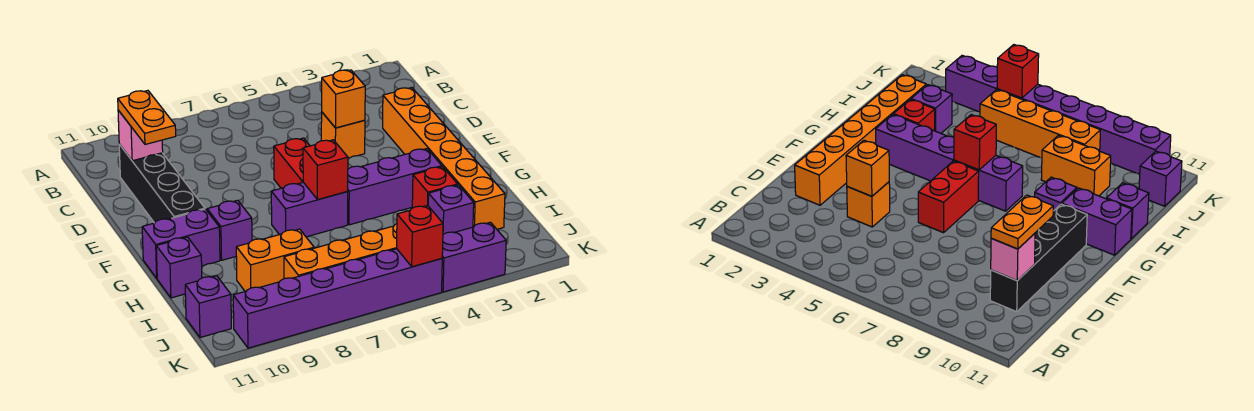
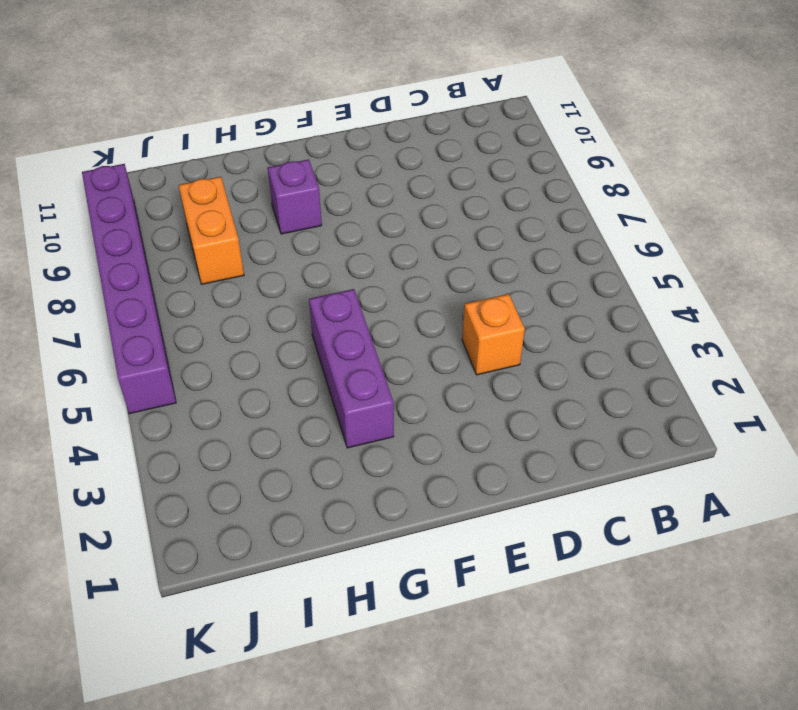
none -> black brick C10:F10 level 1
none -> orange brick D2:I2 level 1
none -> red brick E6:F6 level 1

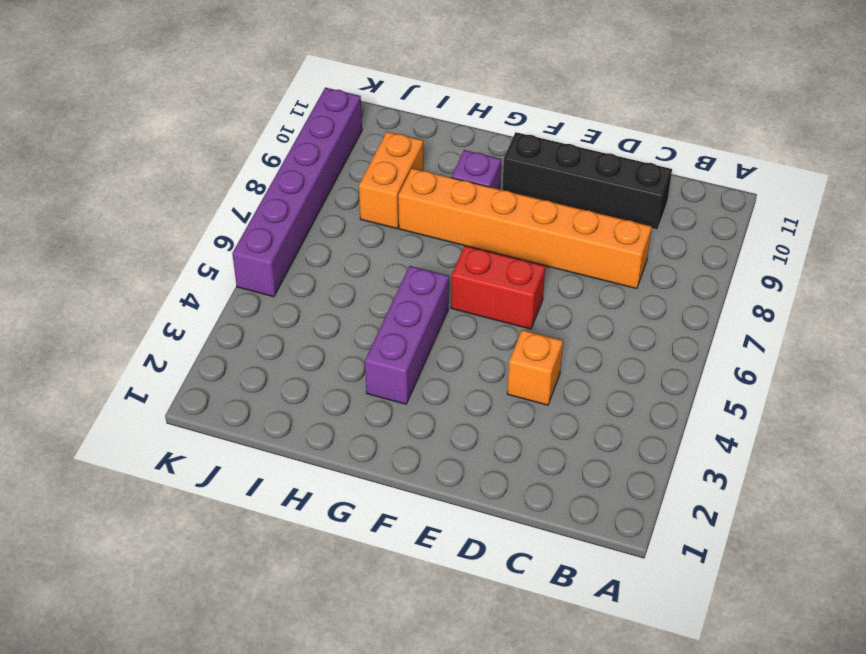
orange brick C8:H8 level 1 -> orange brick D2:I2 level 1
none -> purple brick G6:G7 level 1
none -> purple brick G10:G11 level 1
none -> red brick H3 level 1

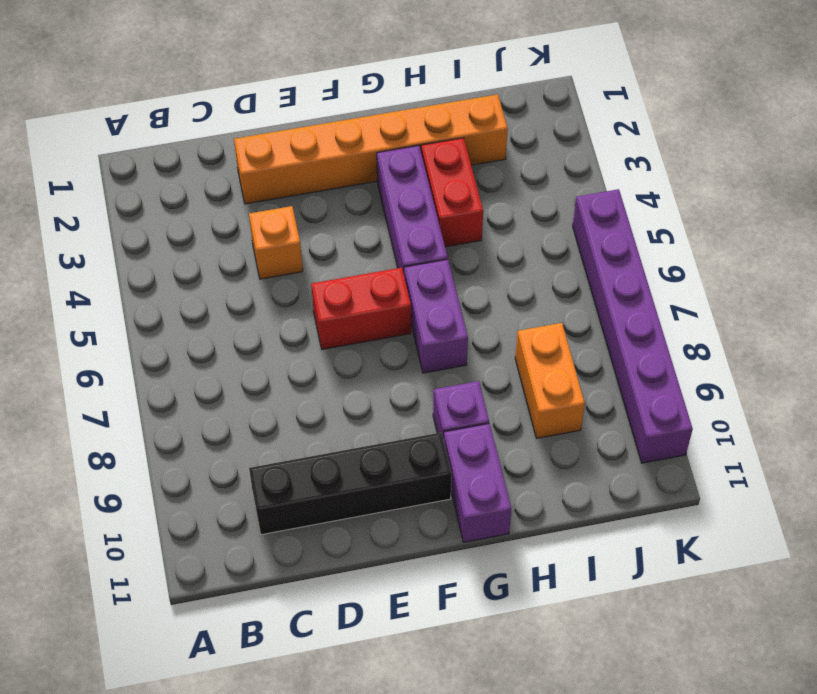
red brick H3:H4 level 1 -> red brick H3 level 1
none -> purple brick H11 level 1
none -> purple brick I3 level 1
none -> orange brick J5:J8 level 1

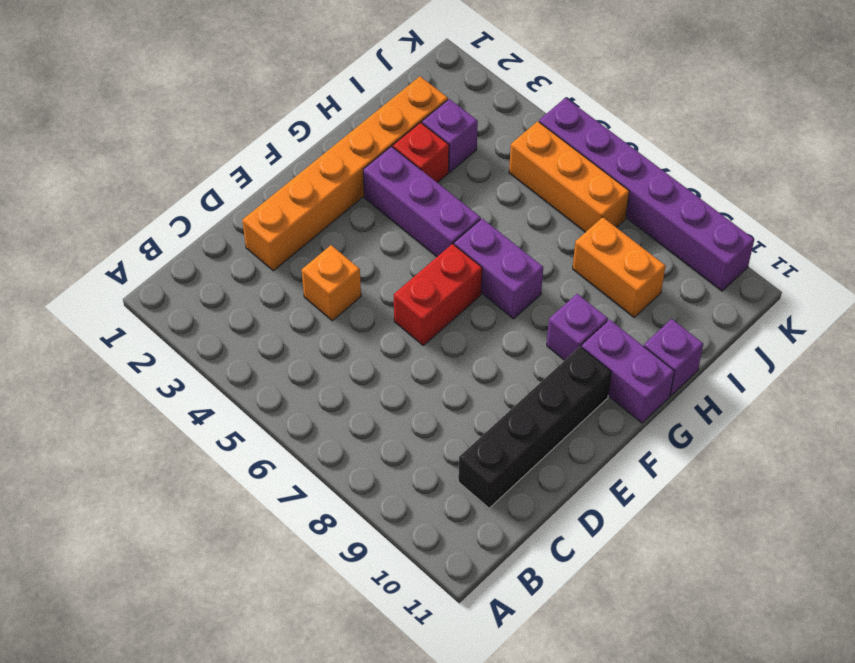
orange brick J5:J7 level 1 -> orange brick J5:J8 level 1
none -> purple brick J11 level 1
none -> purple brick K3:K4 level 1
none -> pink brick C10 level 2

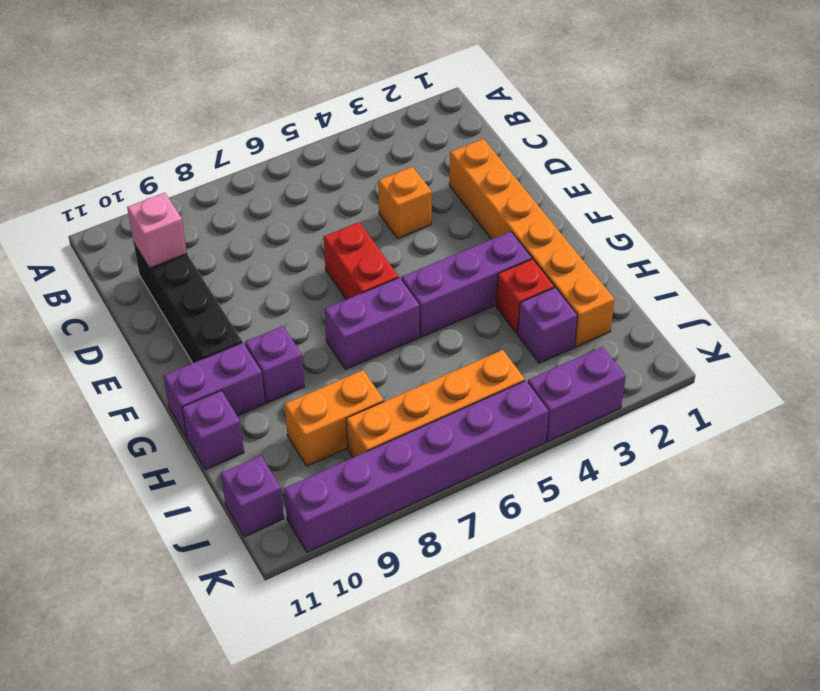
none -> orange brick D4 level 2
none -> red brick G6 level 2
none -> red brick K5 level 2

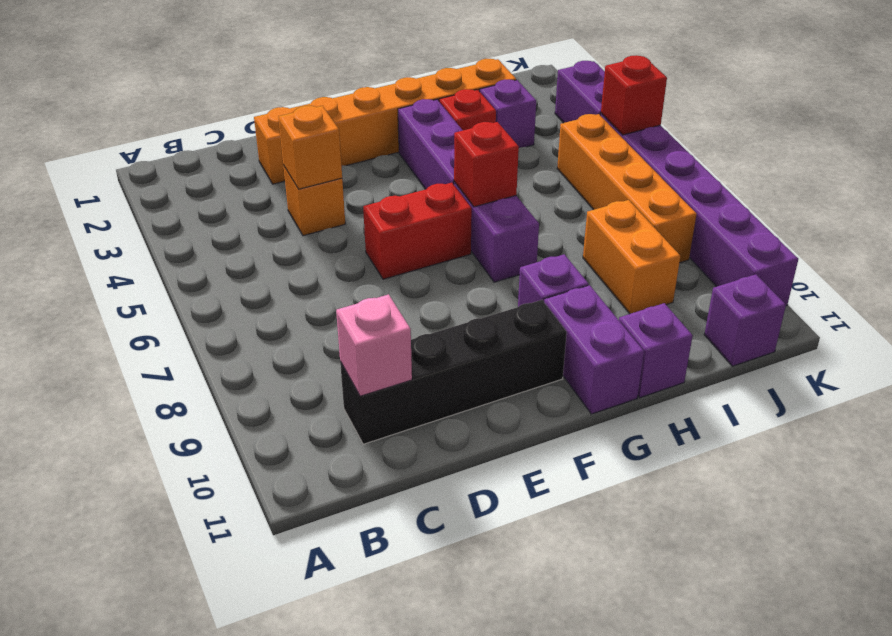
none -> orange plate C10:D10 level 3

